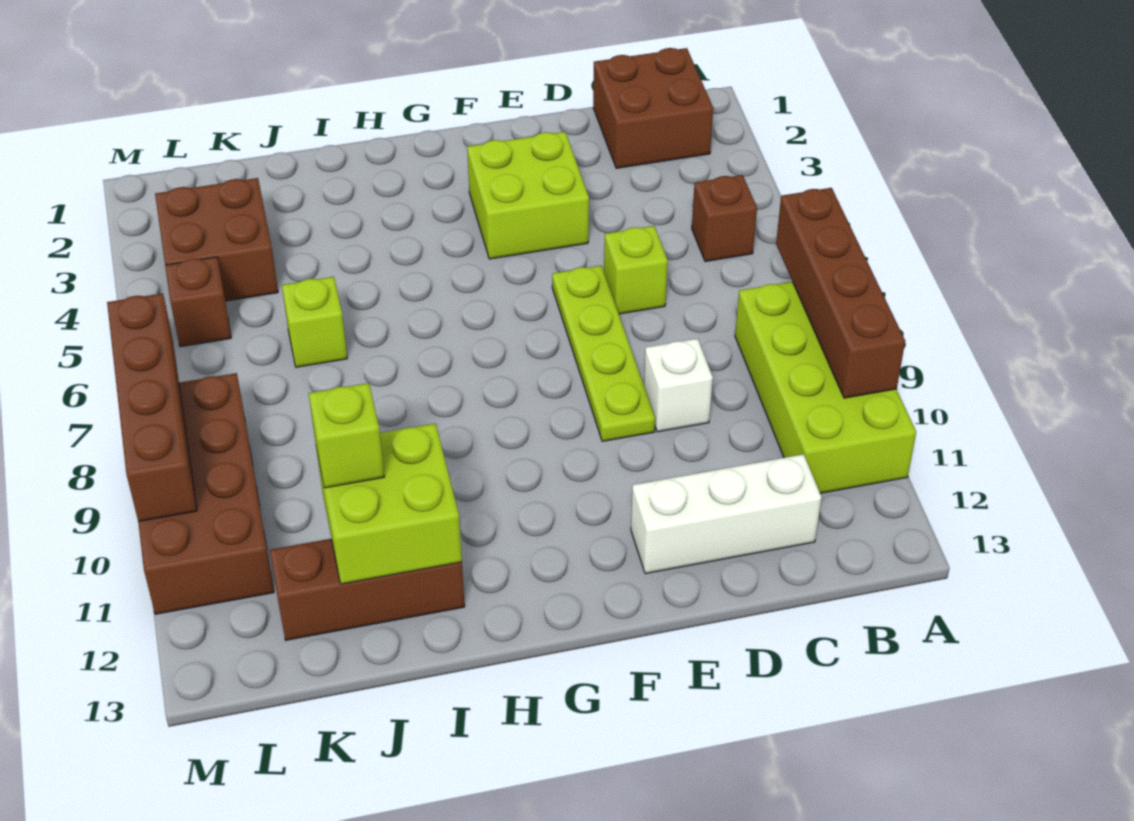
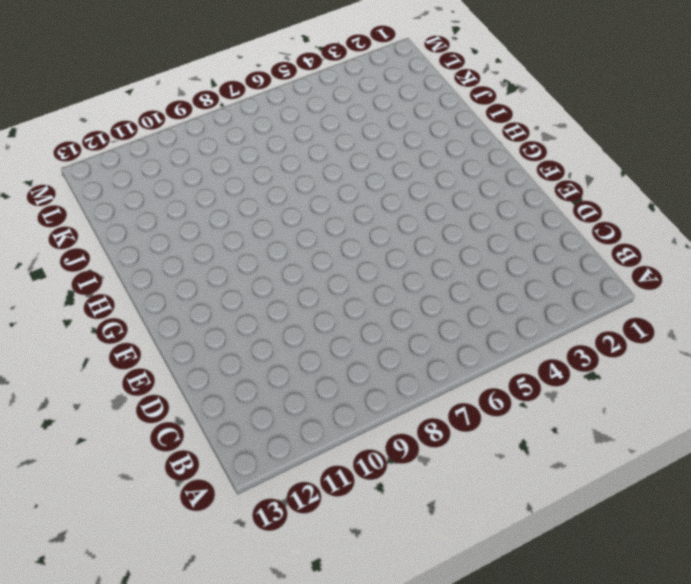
none -> lime brick A8:B11 level 1
none -> brown brick B1:C2 level 1
none -> brown brick B5 level 1

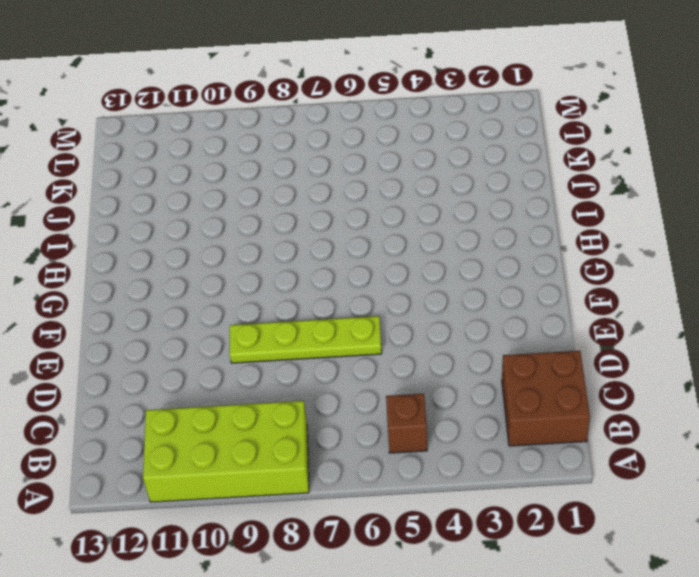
none -> white brick C12:E12 level 1
none -> lime brick D6 level 1
none -> white brick D9 level 1

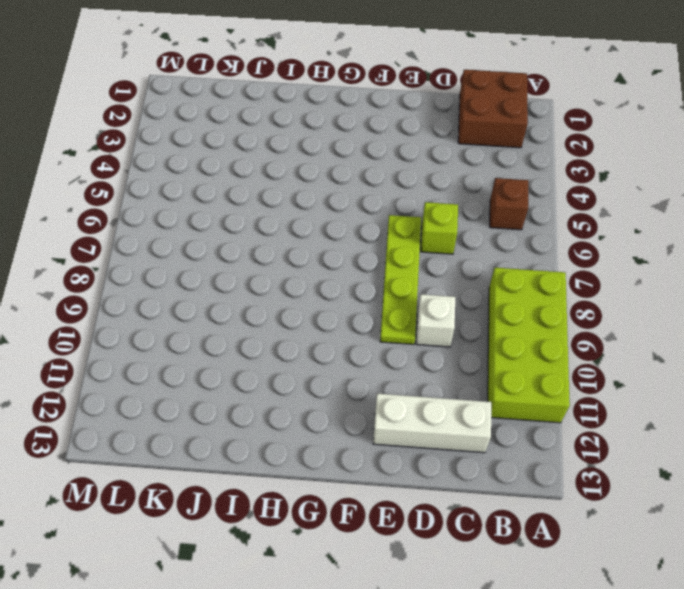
none -> lime brick E3:F4 level 1
none -> brown brick I12:K12 level 1
none -> lime brick J6 level 1

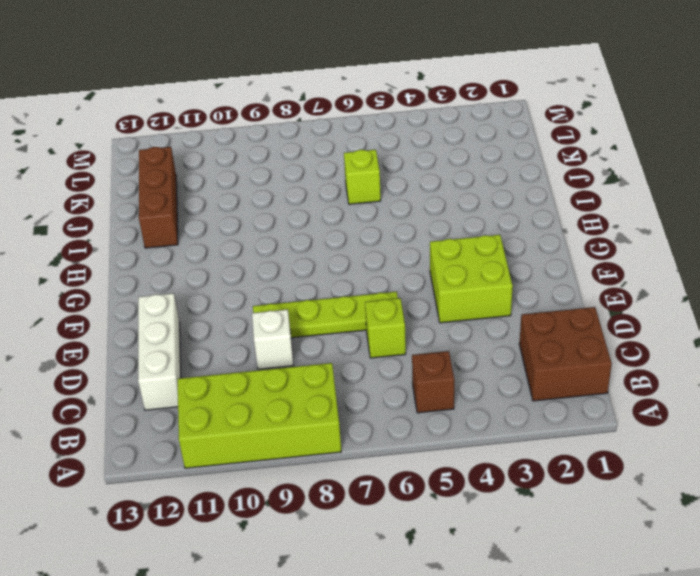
none -> brown brick K3:L4 level 1
none -> brown brick L5 level 1
none -> brown brick L8:M11 level 1

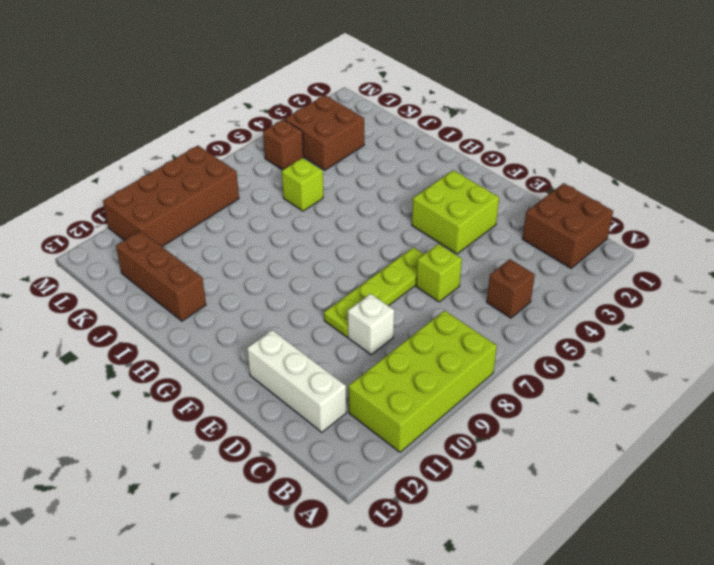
none -> brown brick A7:A10 level 2
none -> lime brick I11:J12 level 2
none -> brown brick M7:M10 level 2

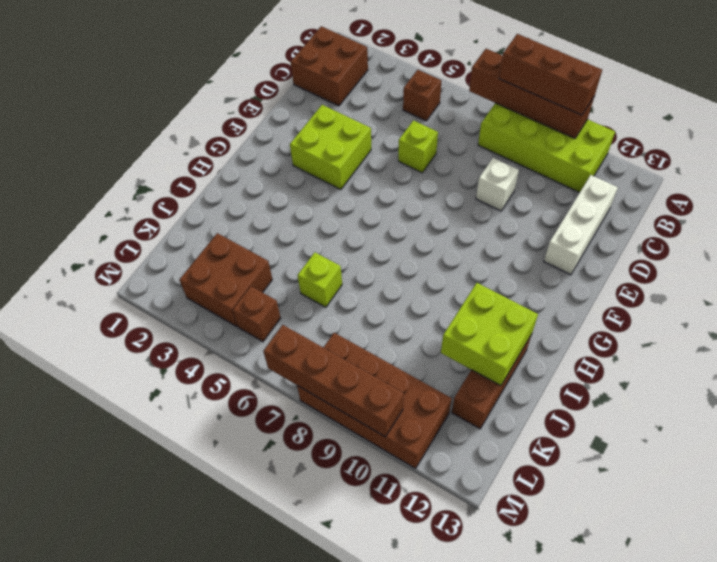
brown brick A8:A10 level 3 -> none
none -> lime plate E6:E9 level 1
none -> lime brick J11 level 3

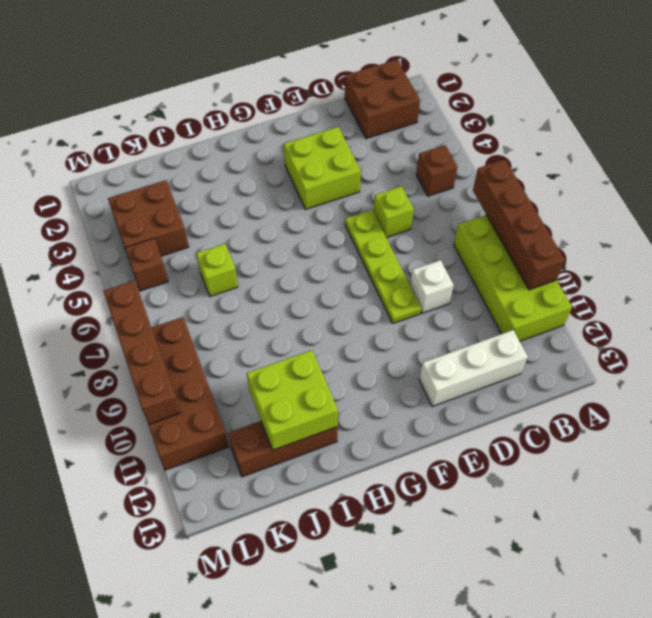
none -> lime brick J11 level 3

